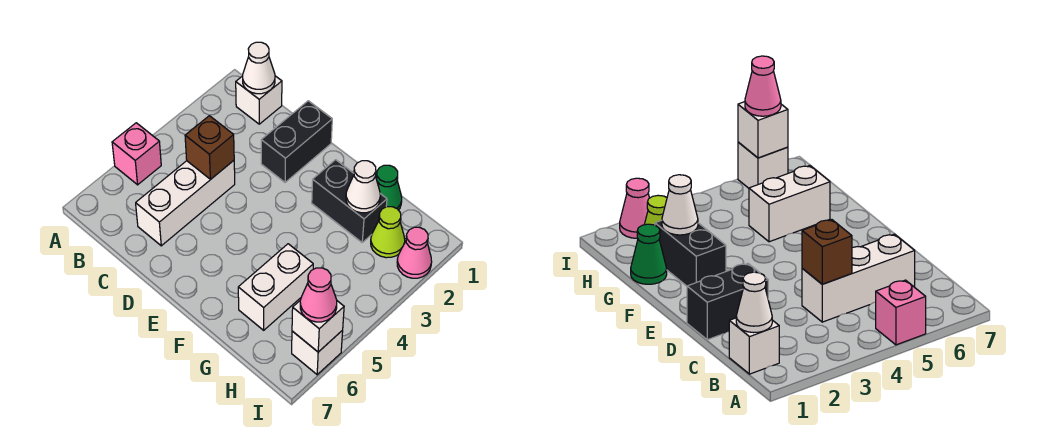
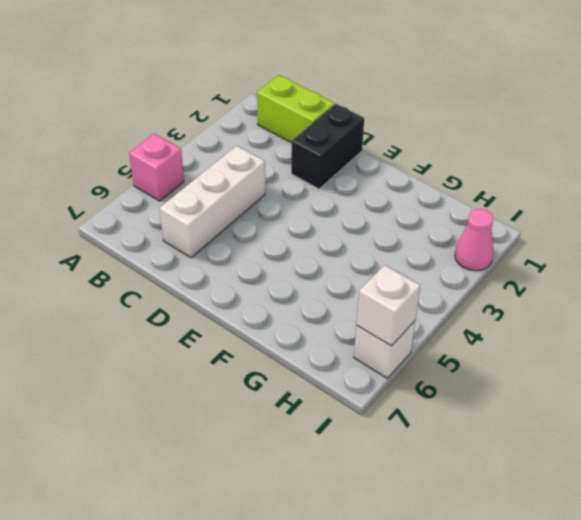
lime brick B1:C1 level 1 -> white brick B1 level 1
none -> black brick F2:G2 level 1
none -> green cone G1 level 1
none -> white brick G5:G6 level 1

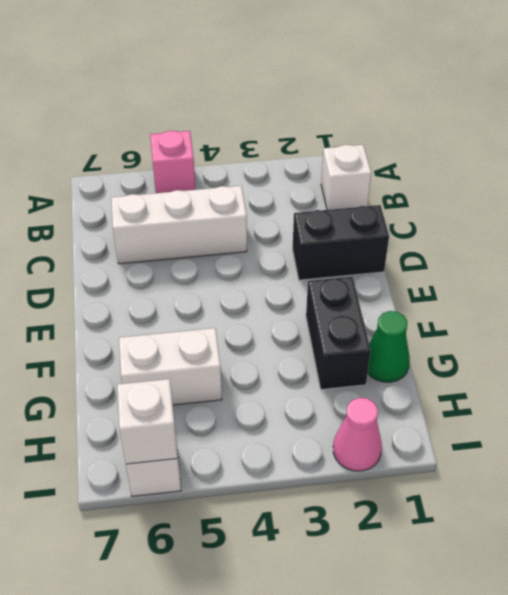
none -> lime cone H2 level 1
none -> white cone B1 level 2
none -> brown brick C4 level 2

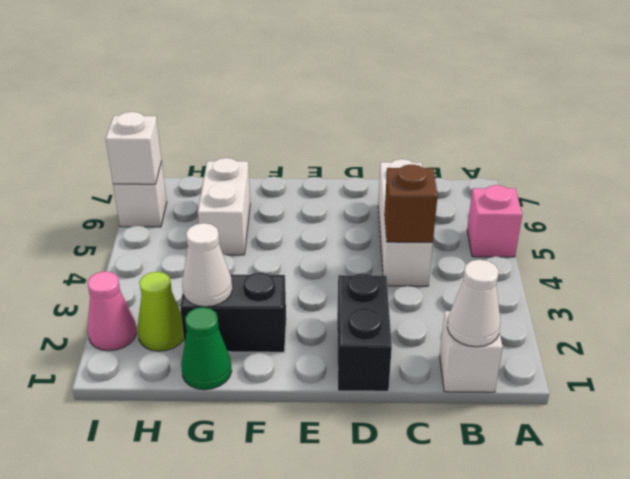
none -> pink cone I6 level 3

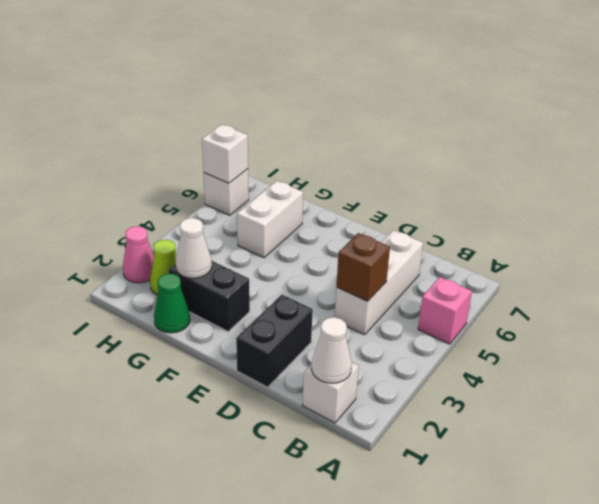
none -> pink cone I6 level 3

